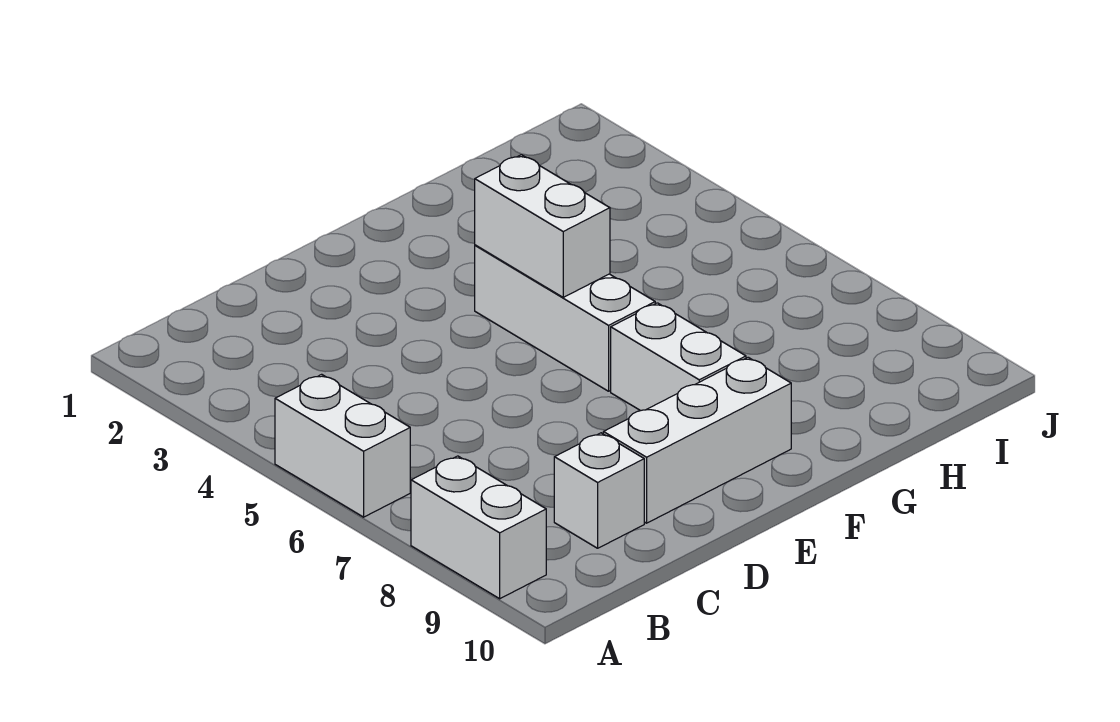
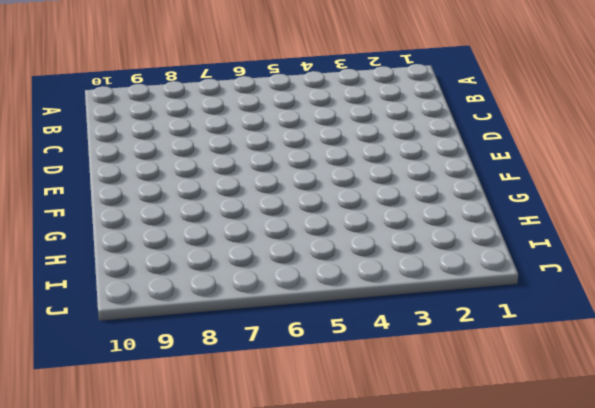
none -> white brick A5:A6 level 1
none -> white brick A8:A9 level 1

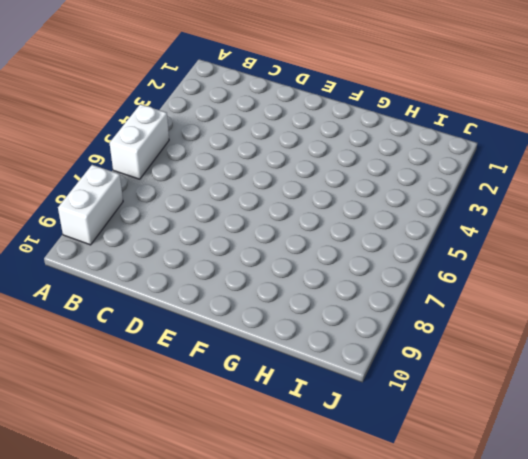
none -> white brick C9 level 1
none -> white brick D9:F9 level 1

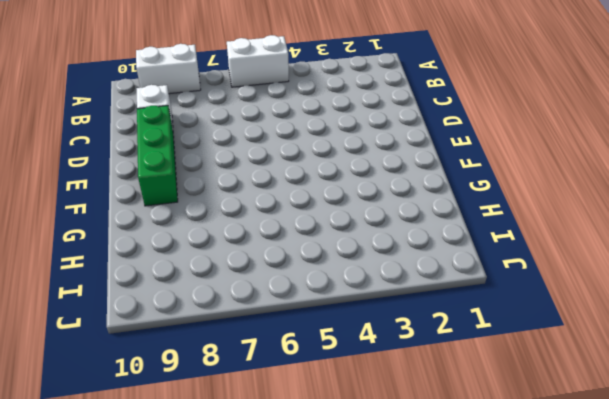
green brick D9:F9 level 1 -> white brick D9:F9 level 1
none -> white brick F4:F6 level 1
none -> white brick F7:F8 level 1

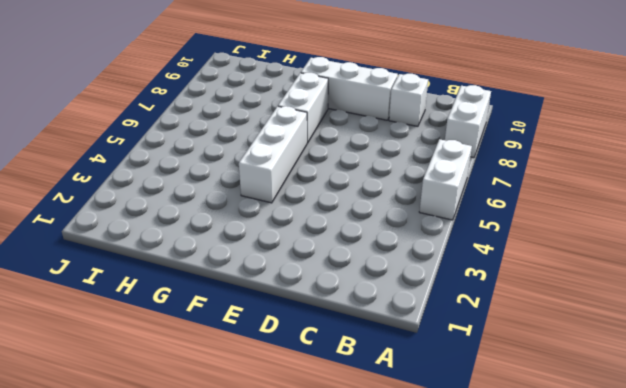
none -> white brick F4:F5 level 2

